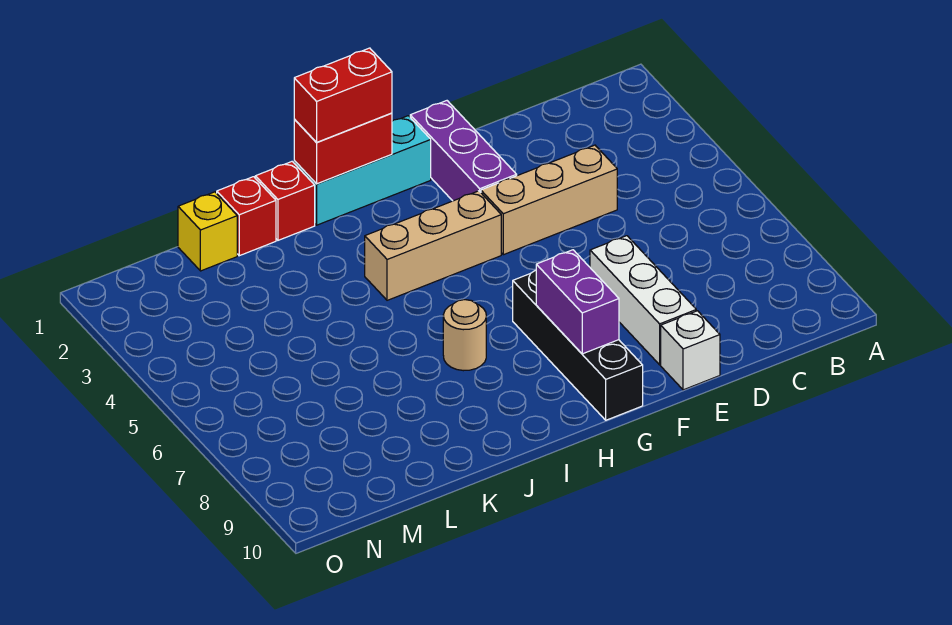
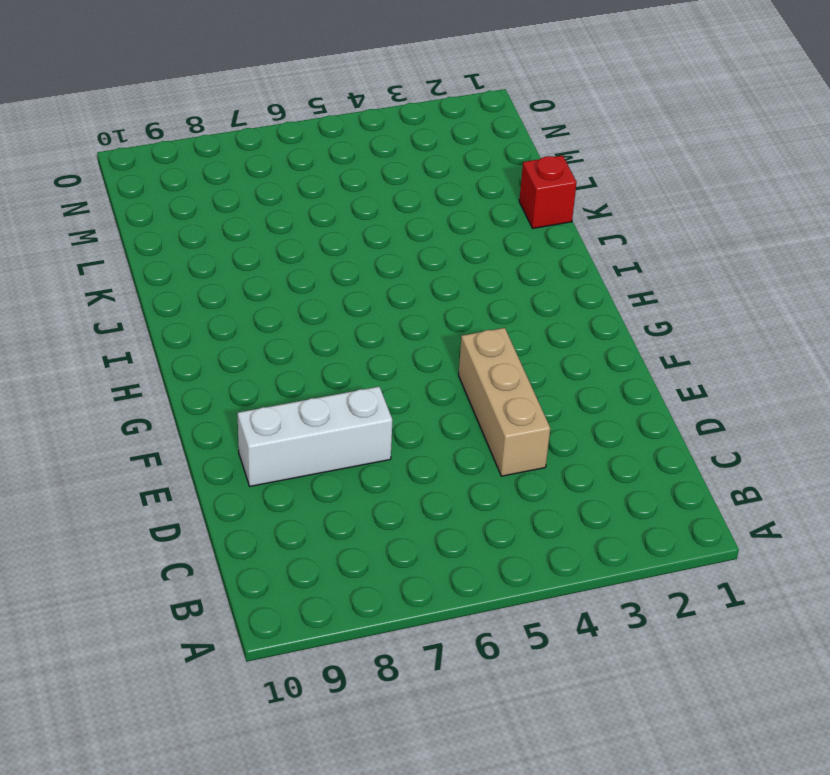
none -> white brick E10 level 1
none -> purple brick F1:F3 level 1
none -> cyan brick G1:I1 level 1

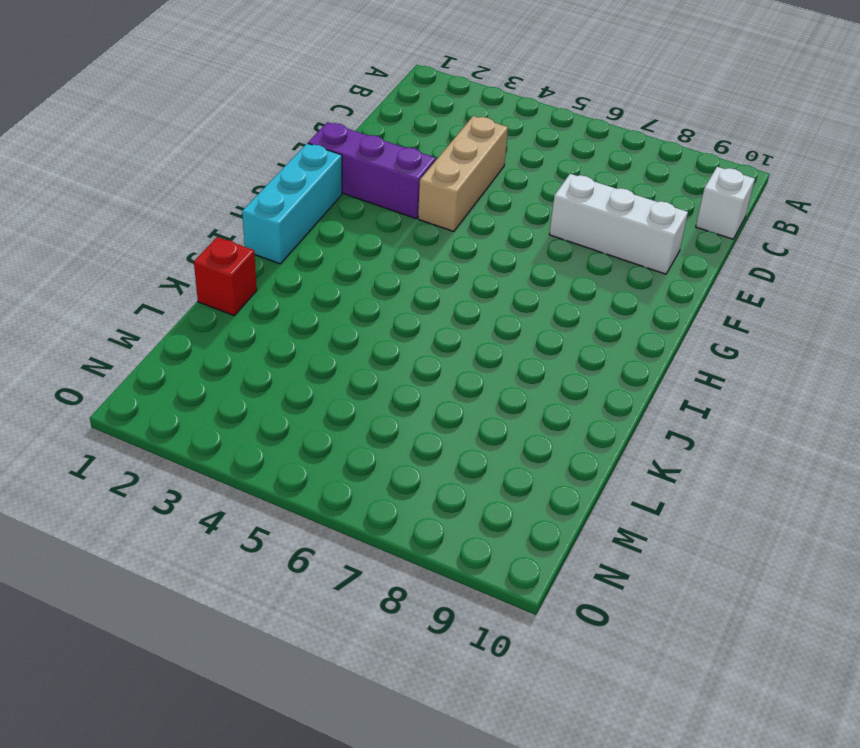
white brick C10 level 1 -> white brick E10 level 1
none -> tan brick G4:I4 level 1
none -> black brick G7:G10 level 1
none -> tan round brick I7 level 1

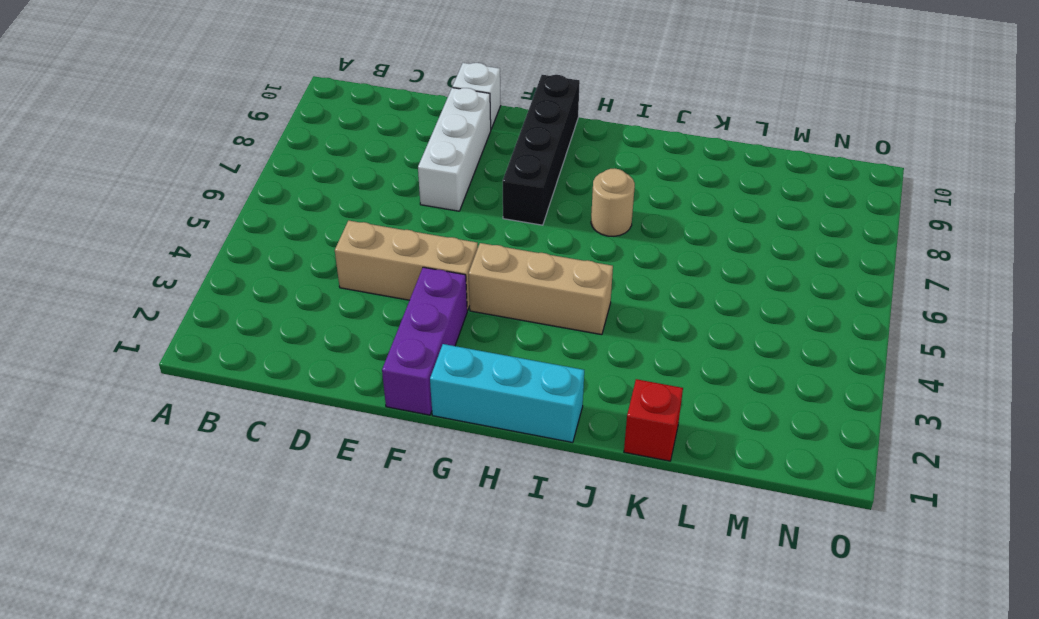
none -> red brick J1 level 1
none -> yellow brick L1 level 1
none -> purple brick G8:G9 level 2

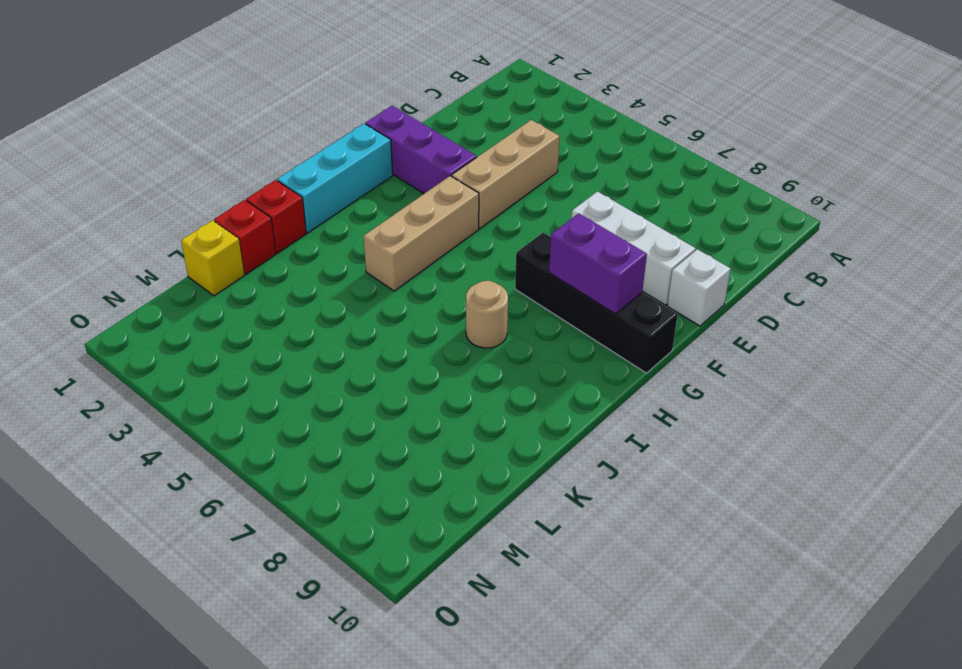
none -> red brick H1:I1 level 2
none -> red brick H1:I1 level 3

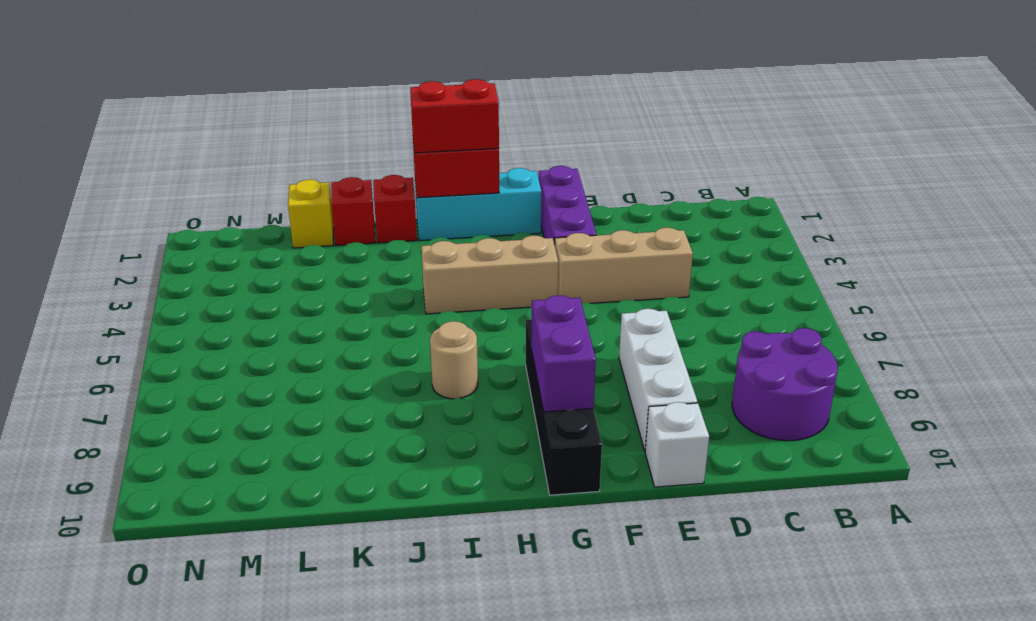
purple round brick B8:C9 level 1 -> none

